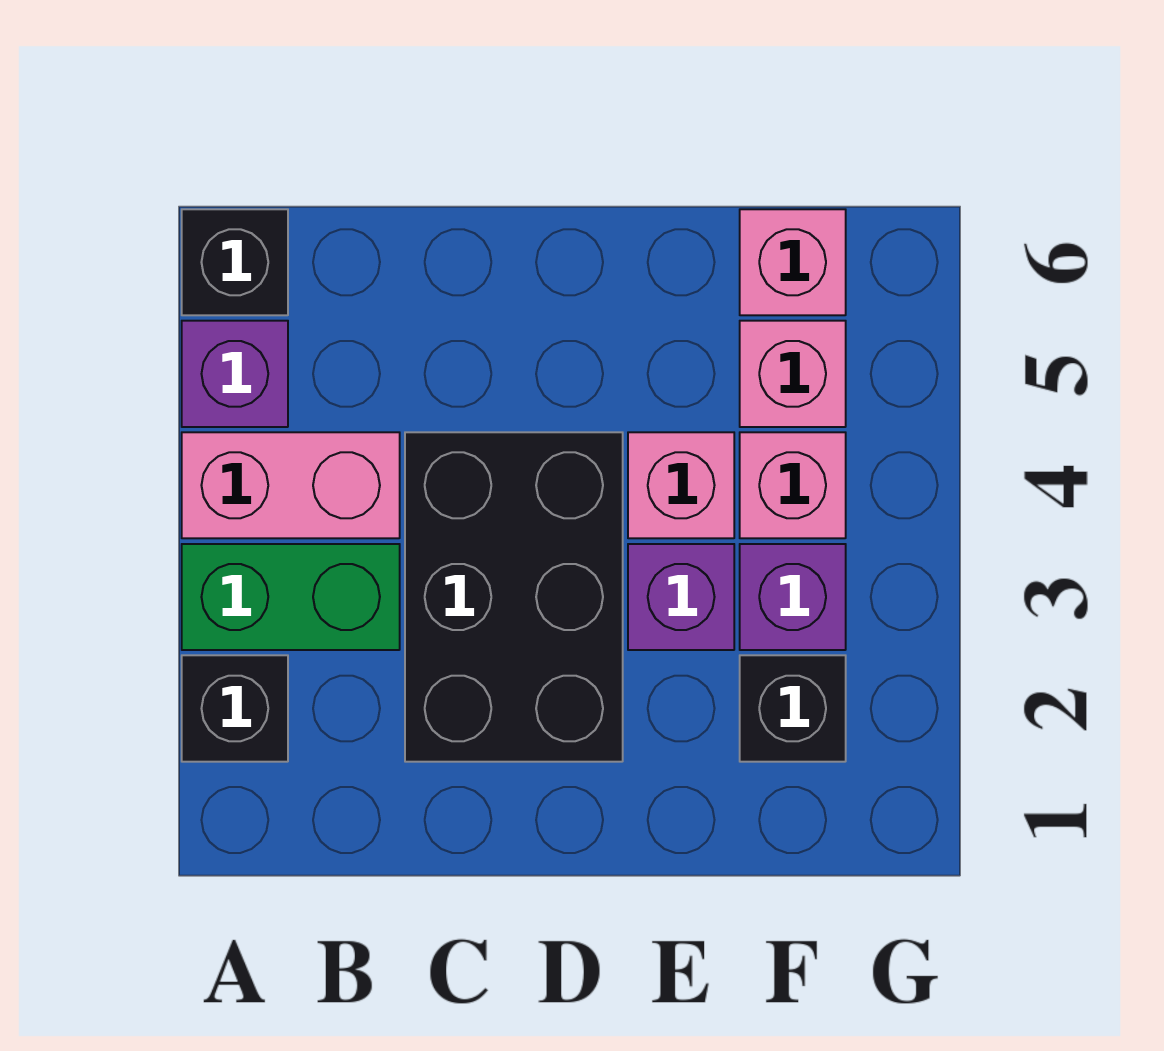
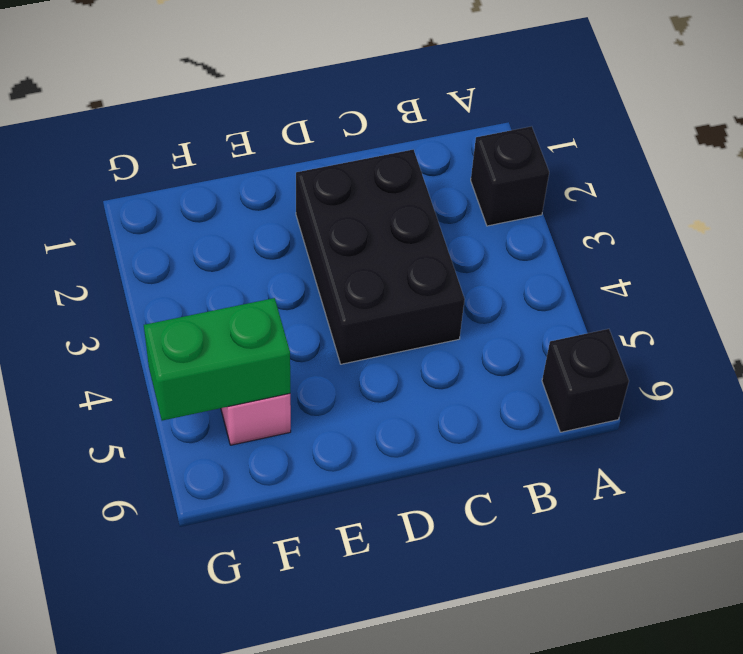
green brick F5:G5 level 2 -> green brick A3:B3 level 1
none -> pink brick A4:B4 level 1
none -> purple brick A5 level 1
none -> purple brick E3 level 1

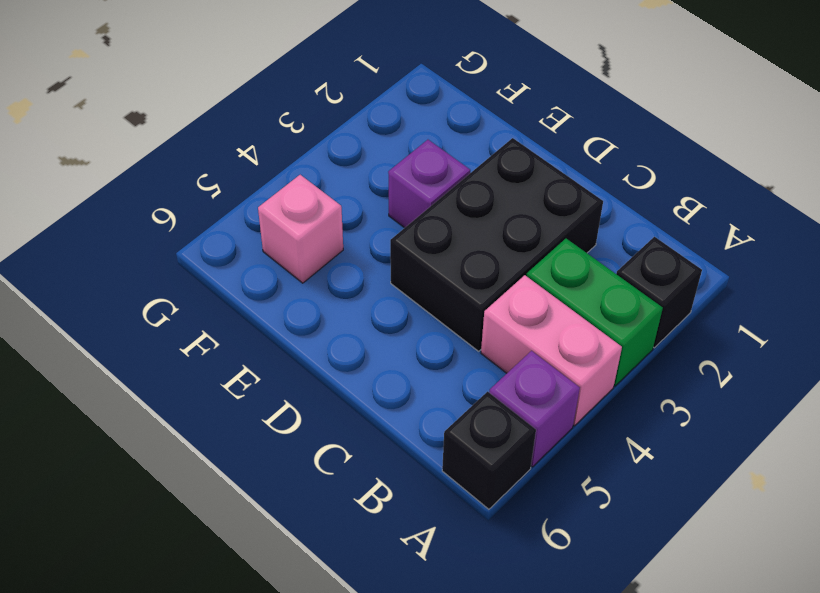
none -> pink brick E4 level 1
none -> black brick F2 level 1
none -> purple brick F3 level 1

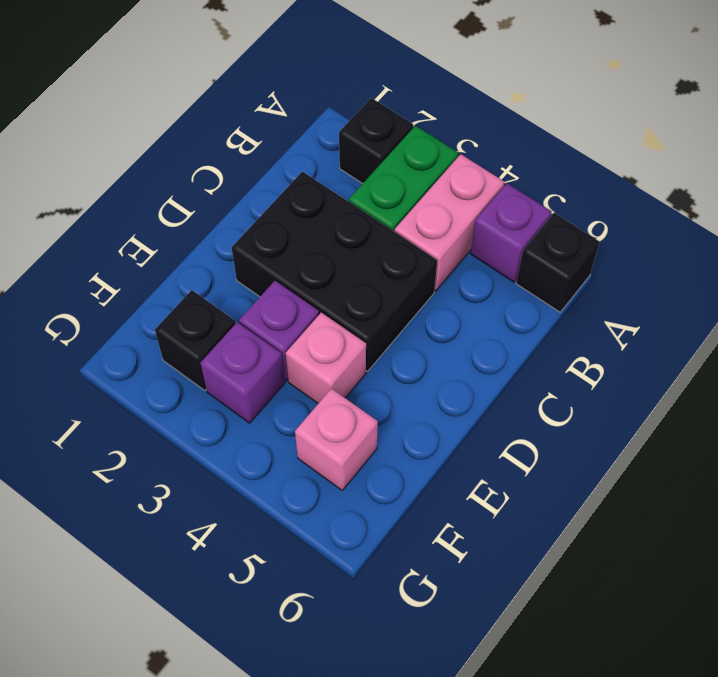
none -> pink brick F4 level 1
none -> pink brick F6 level 1

